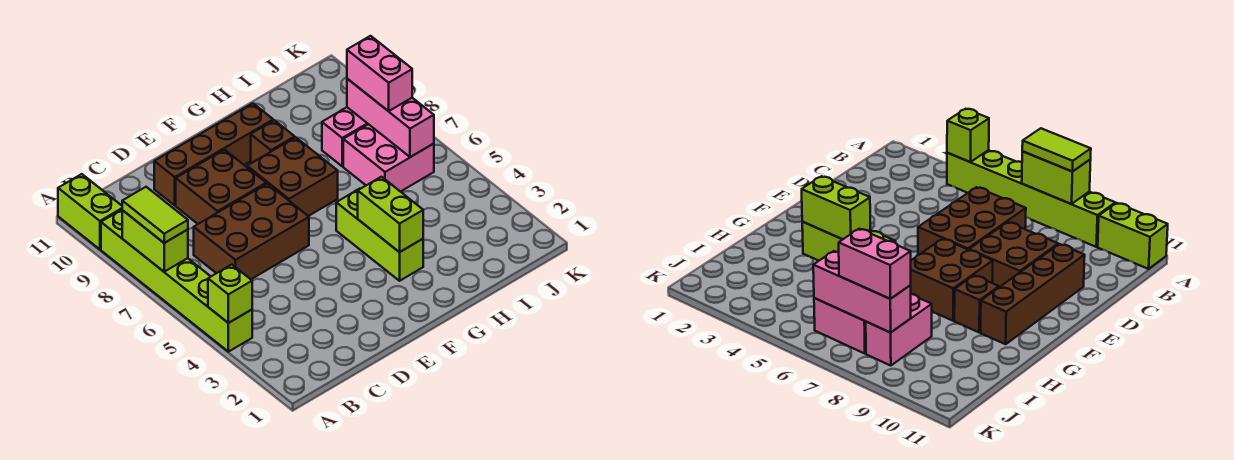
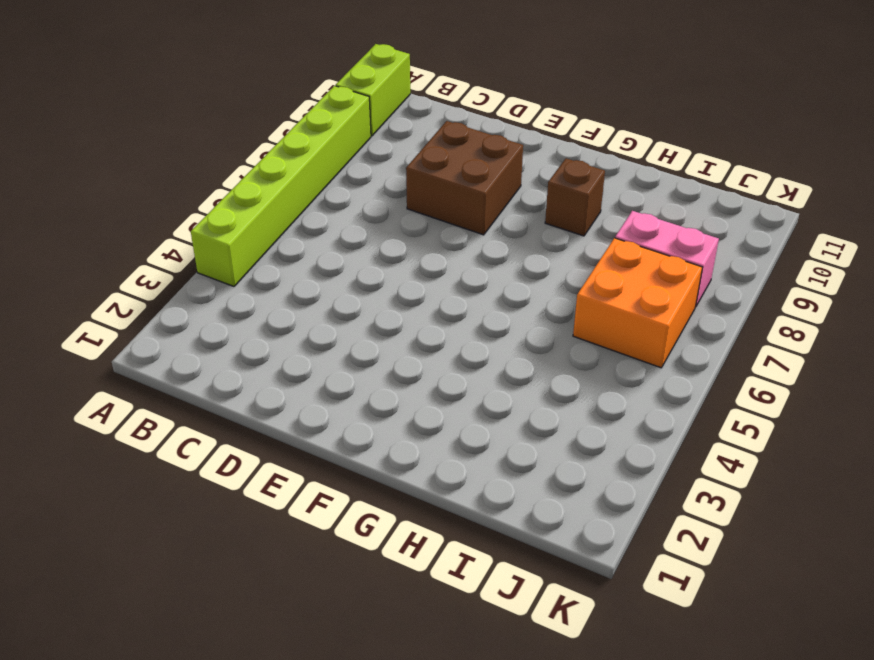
orange brick I6:J7 level 1 -> pink brick I6:J7 level 1
none -> brown brick C6:E7 level 1
none -> brown brick D10:G10 level 1
none -> brown brick F7:G8 level 1

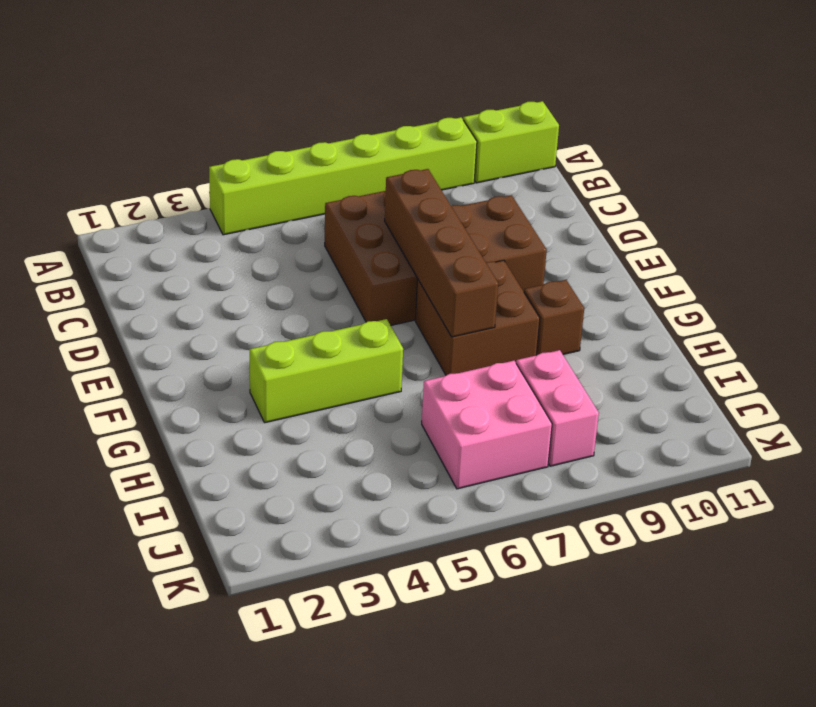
brown brick D7:G7 level 2 -> brown brick D10:G10 level 1
none -> lime brick A4 level 2
none -> lime brick A7:A8 level 2
none -> lime brick G3:G4 level 2

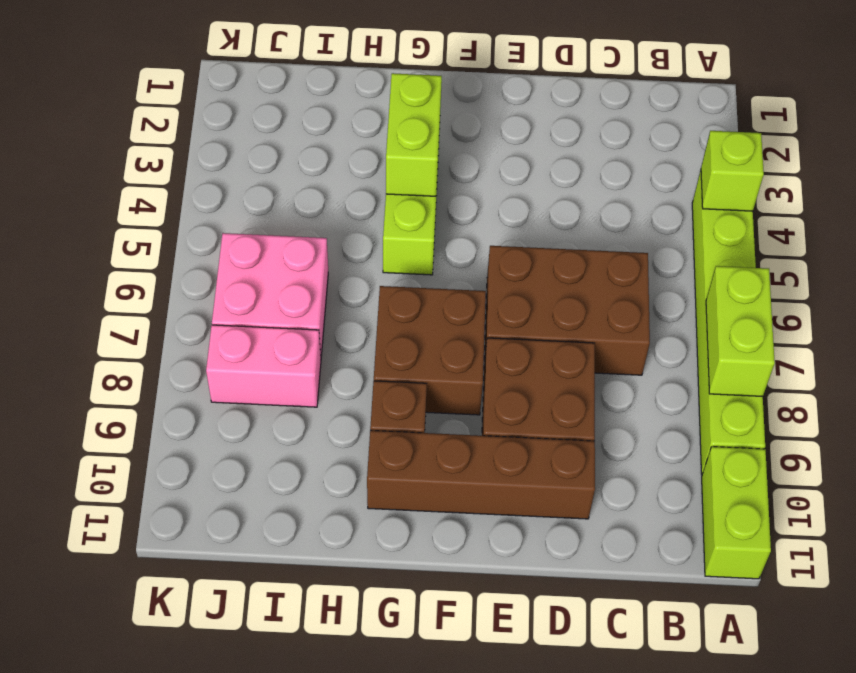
none -> pink brick J6:J8 level 2
none -> lime tile A7:A8 level 3
none -> pink brick J7:J8 level 3

